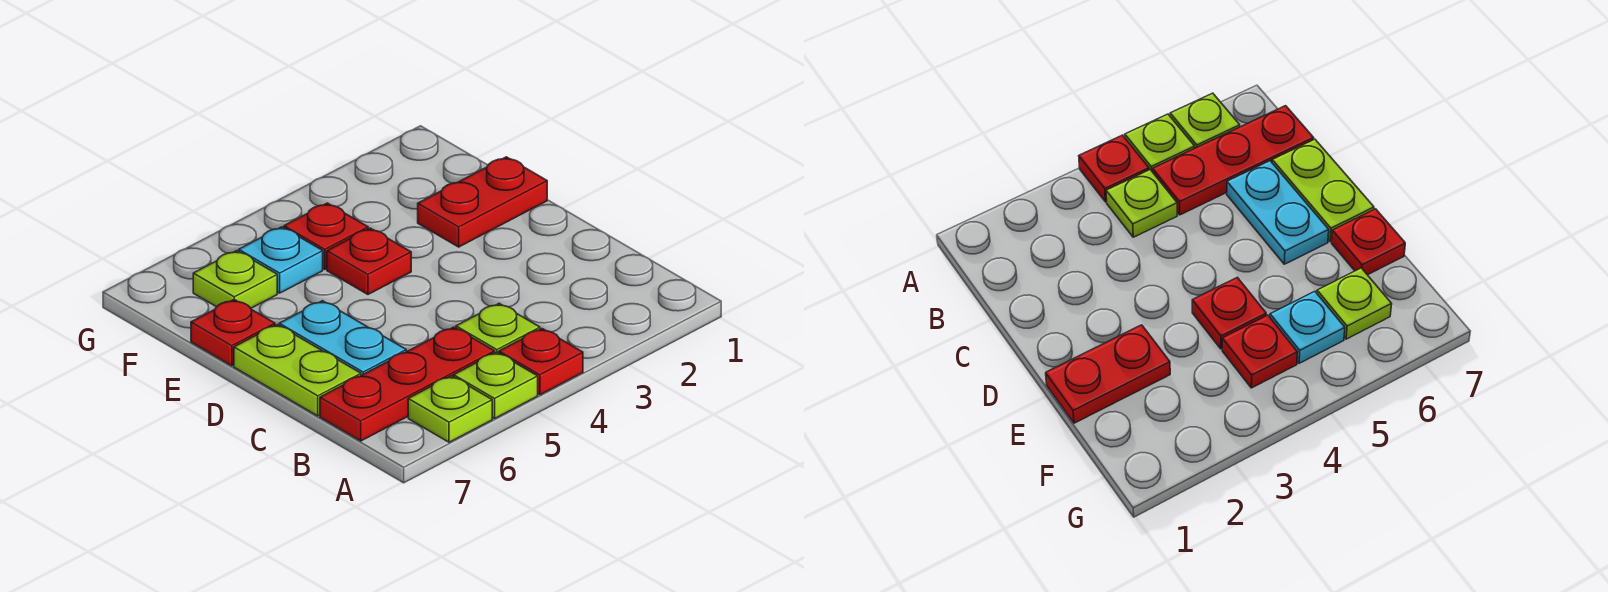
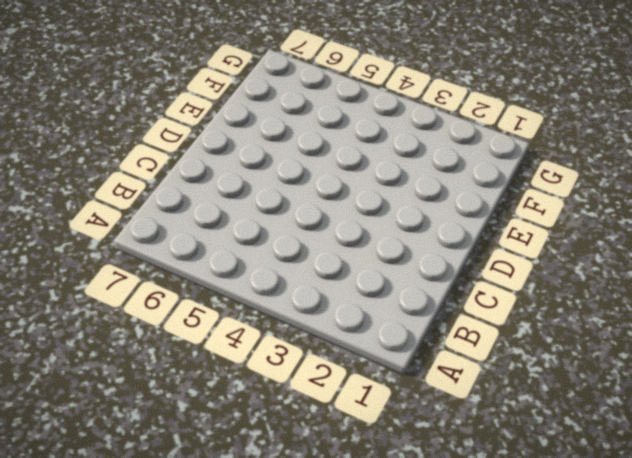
none -> red plate A4 level 1
none -> lime plate A5 level 1
none -> lime plate A6 level 1

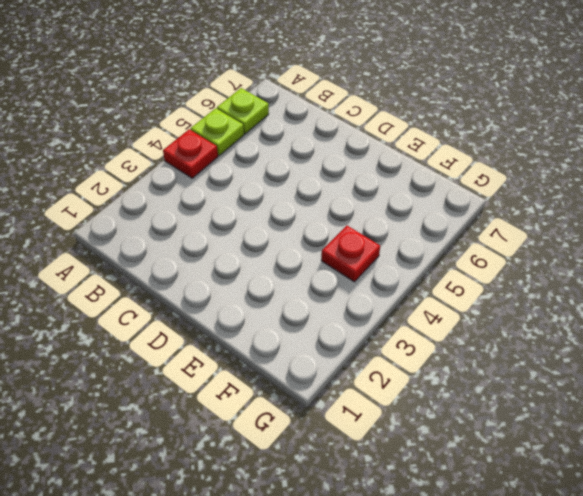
none -> lime plate B4 level 1
none -> red plate B5:B7 level 1
none -> cyan plate C6:D6 level 1

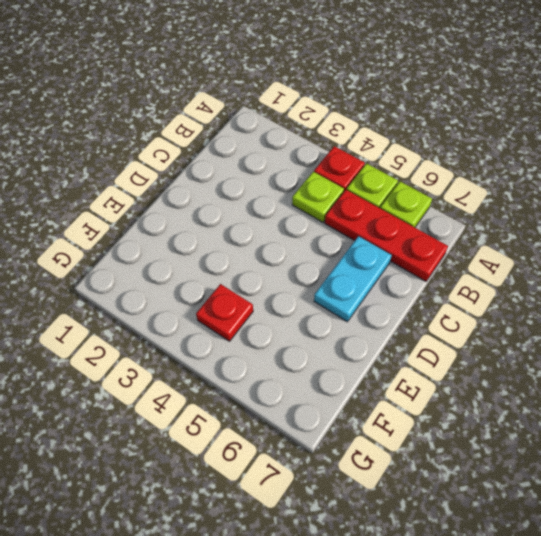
none -> lime plate C7:D7 level 1
none -> red plate E1:E2 level 1
none -> red plate E4 level 1

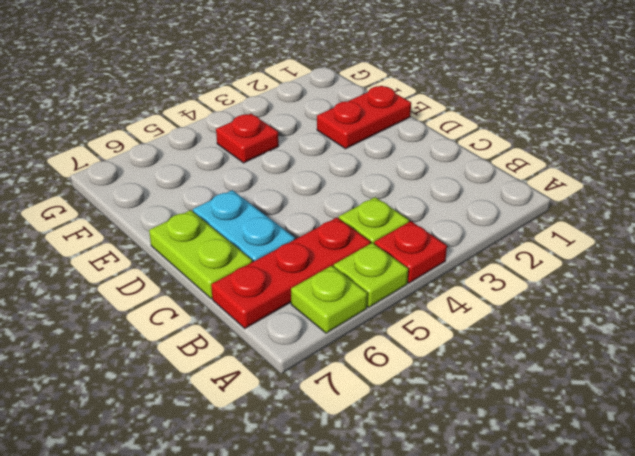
none -> red plate E4 level 1
none -> red plate E7 level 1
none -> cyan plate F5 level 1

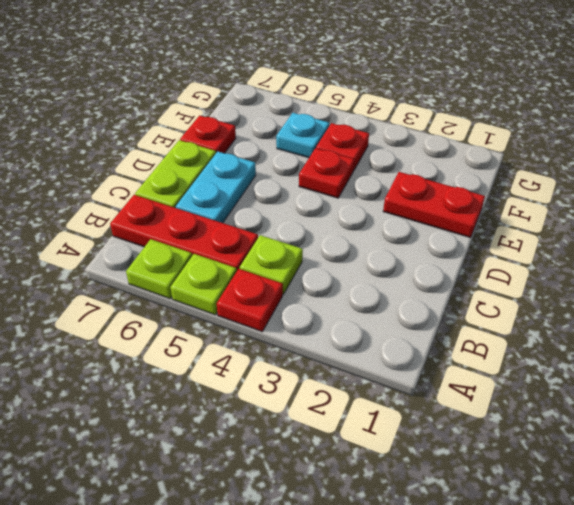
none -> lime plate F6 level 1

